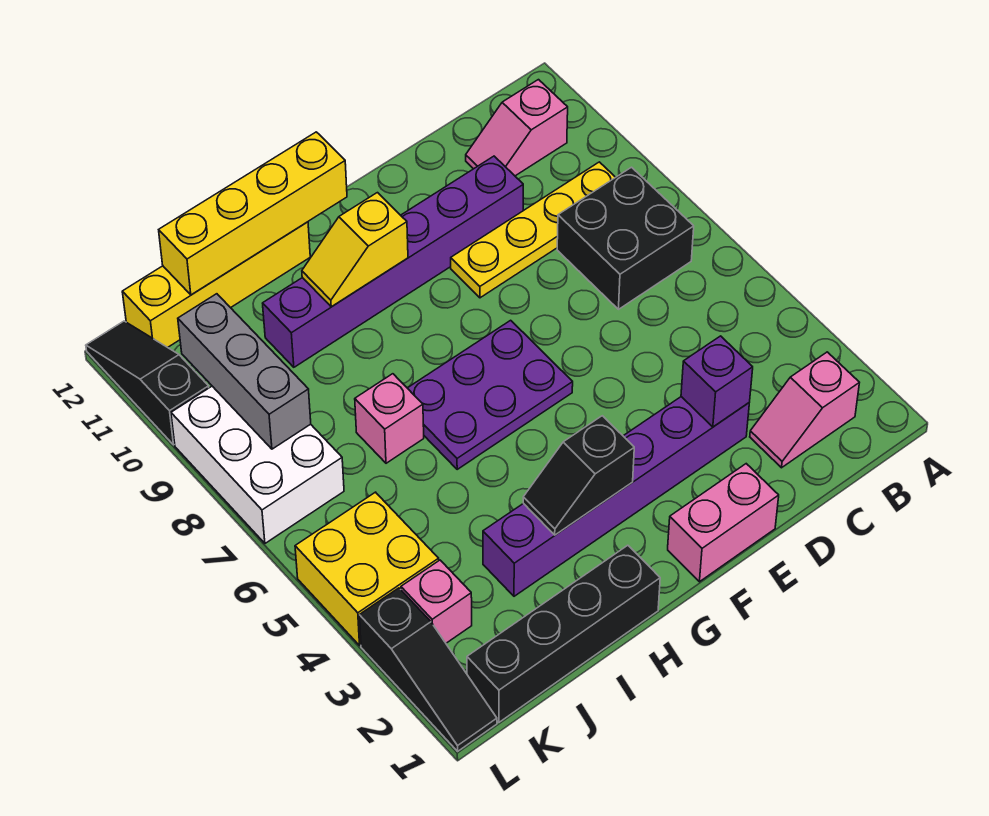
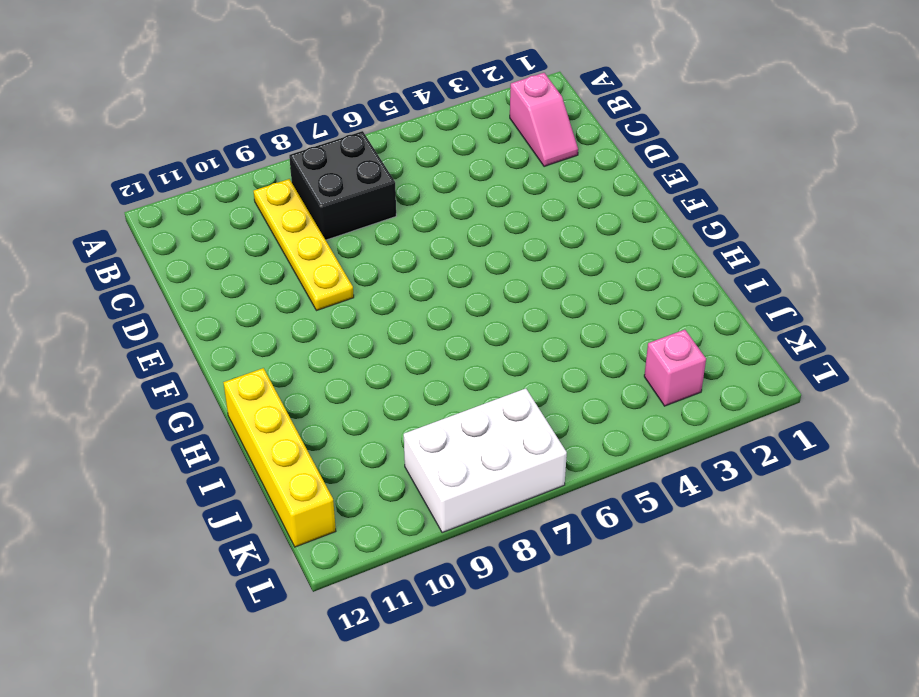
none -> pink slope B11:C11 level 1 top B
none -> purple brick D3:I3 level 1
none -> purple brick D10:I10 level 1

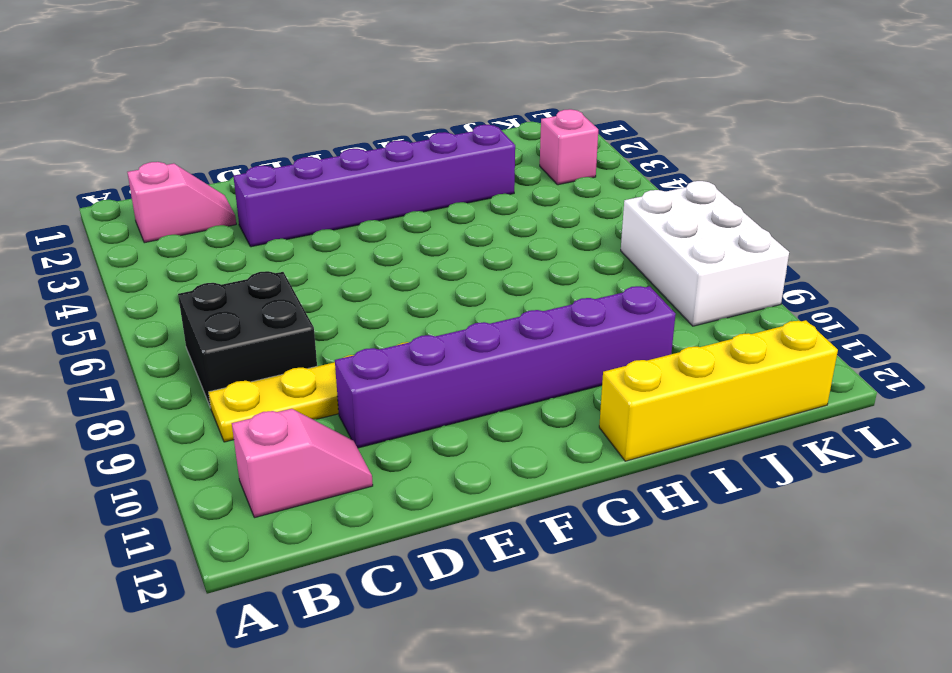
none -> pink brick E1:F1 level 1
none -> purple plate F6:H7 level 1
none -> black brick H1:K1 level 1

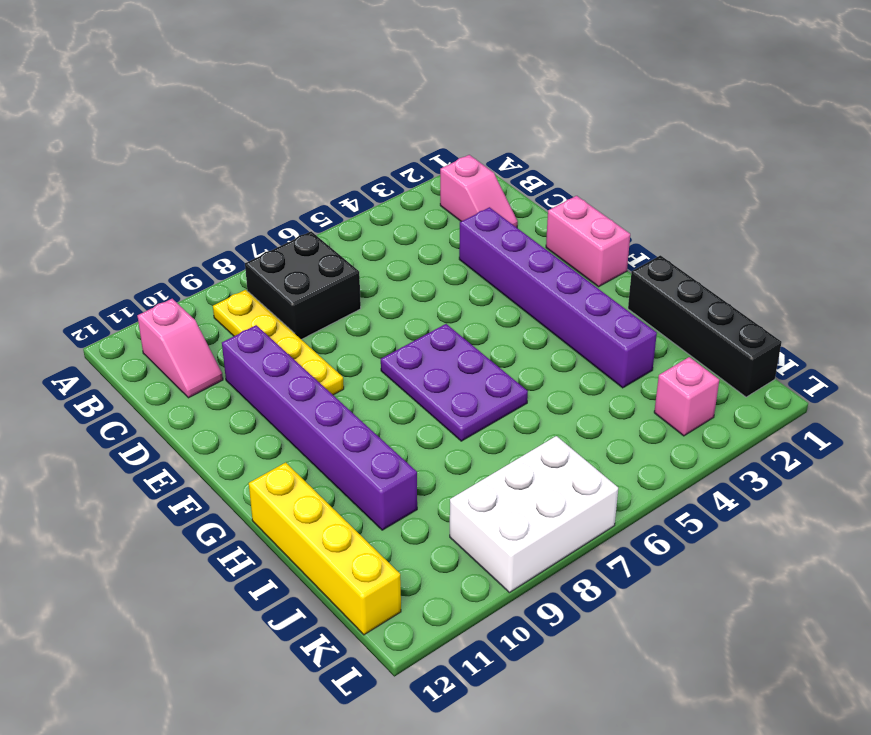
none -> pink brick I7 level 1
none -> yellow brick K4:L5 level 1
none -> black slope L1:L3 level 1 top 3

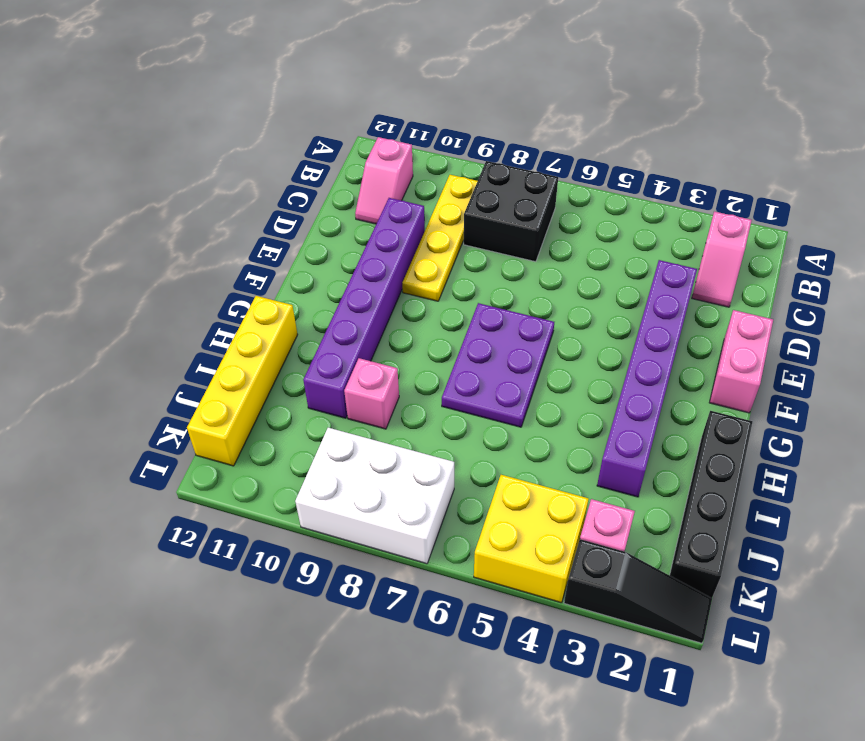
pink brick I9 level 1 -> pink brick I7 level 1
none -> black slope L10:L12 level 1 top 10
none -> purple brick D3 level 2
none -> black slope G3:H3 level 2 top G

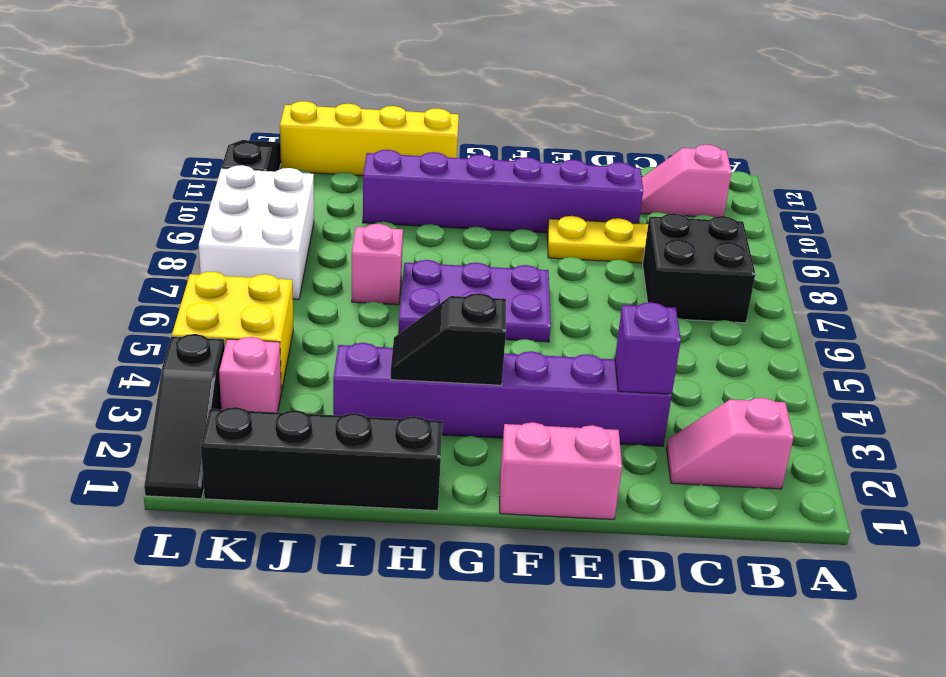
none -> yellow slope G10:H10 level 2 top G
none -> yellow brick G12:J12 level 2
none -> grey brick K8:K10 level 2

